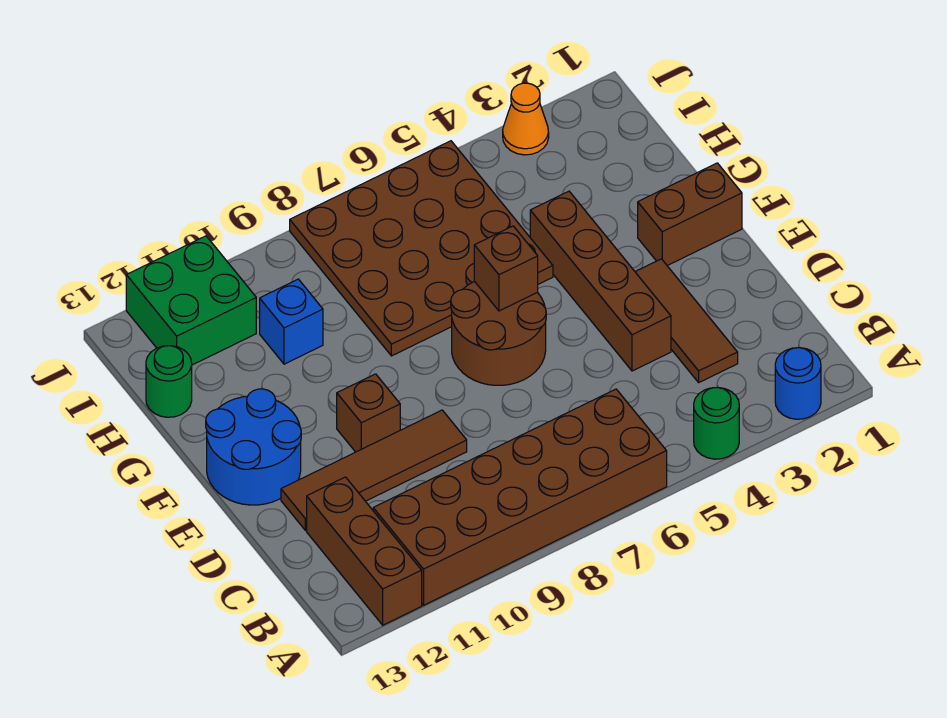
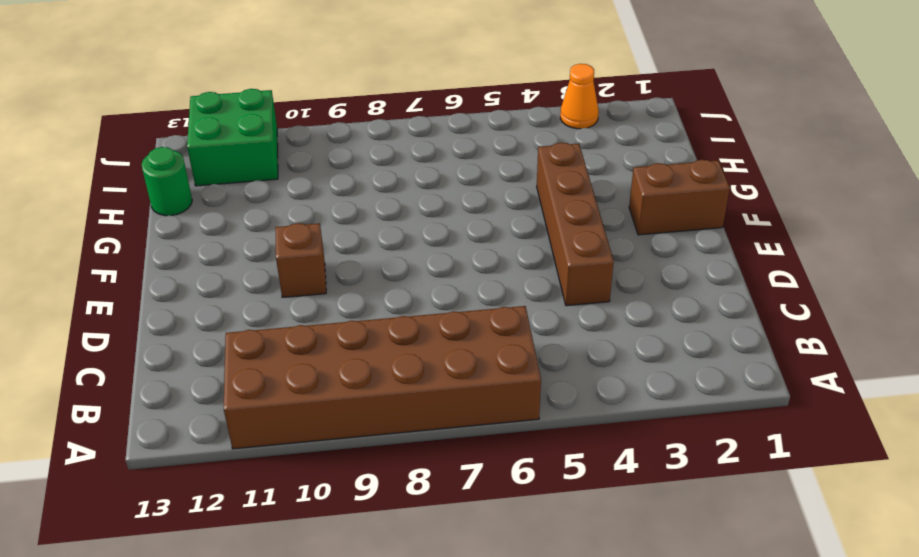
none -> blue round brick A2 level 1
none -> green round brick A4 level 1
none -> brown brick A12:C12 level 1

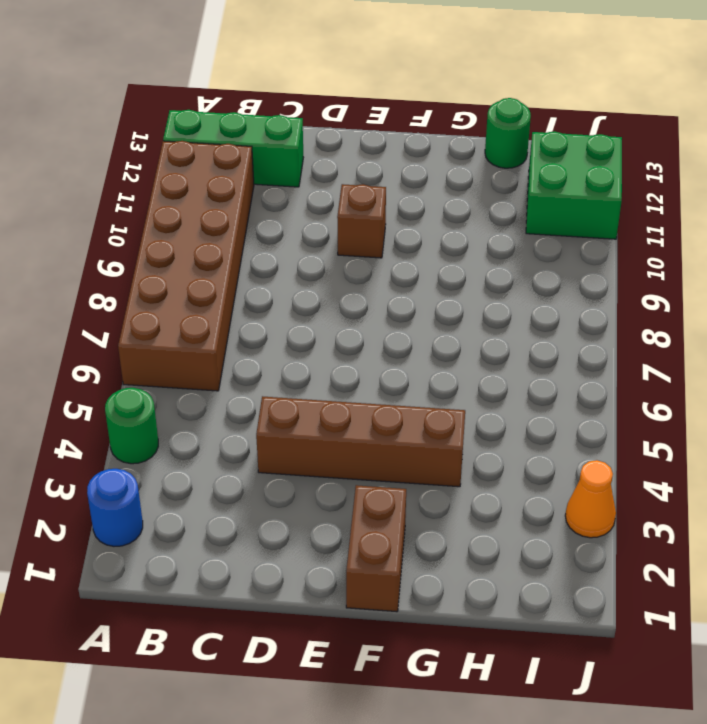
green brick A12:C12 level 1 -> brown brick A12:C12 level 1
none -> brown tile C3:E3 level 1
none -> brown tile D9:D12 level 1
none -> brown round brick E6:F7 level 1

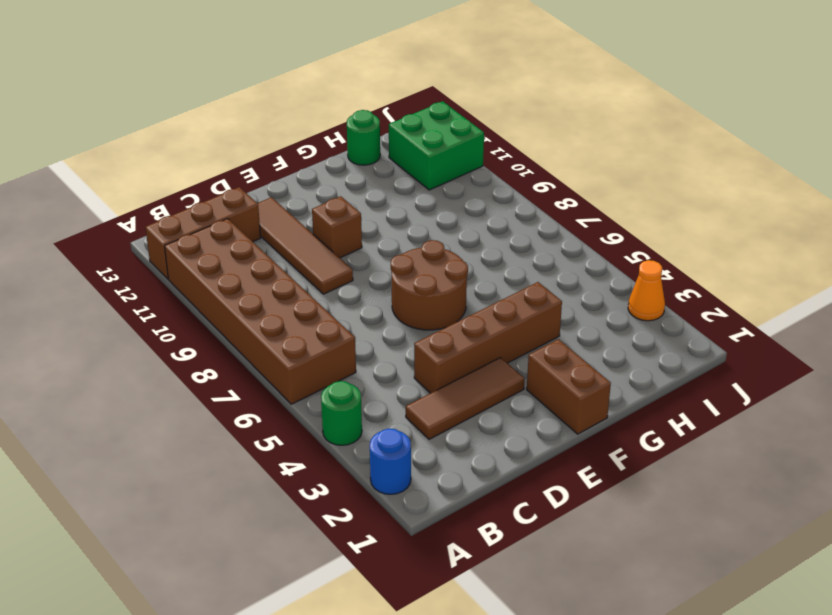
none -> blue round brick E12:F13 level 1
none -> brown plate G5:J8 level 1
none -> blue brick H10 level 1

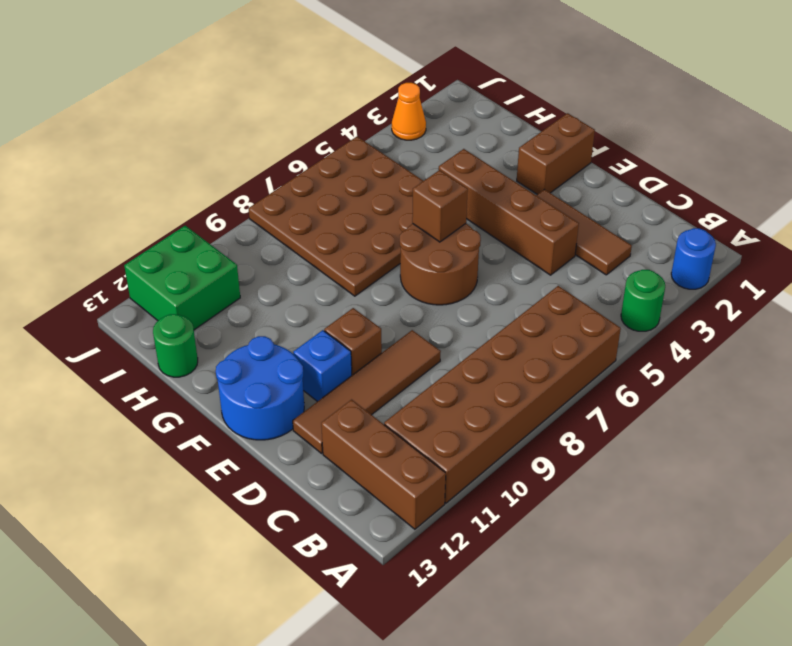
blue brick E11 level 1 -> blue brick H10 level 1

